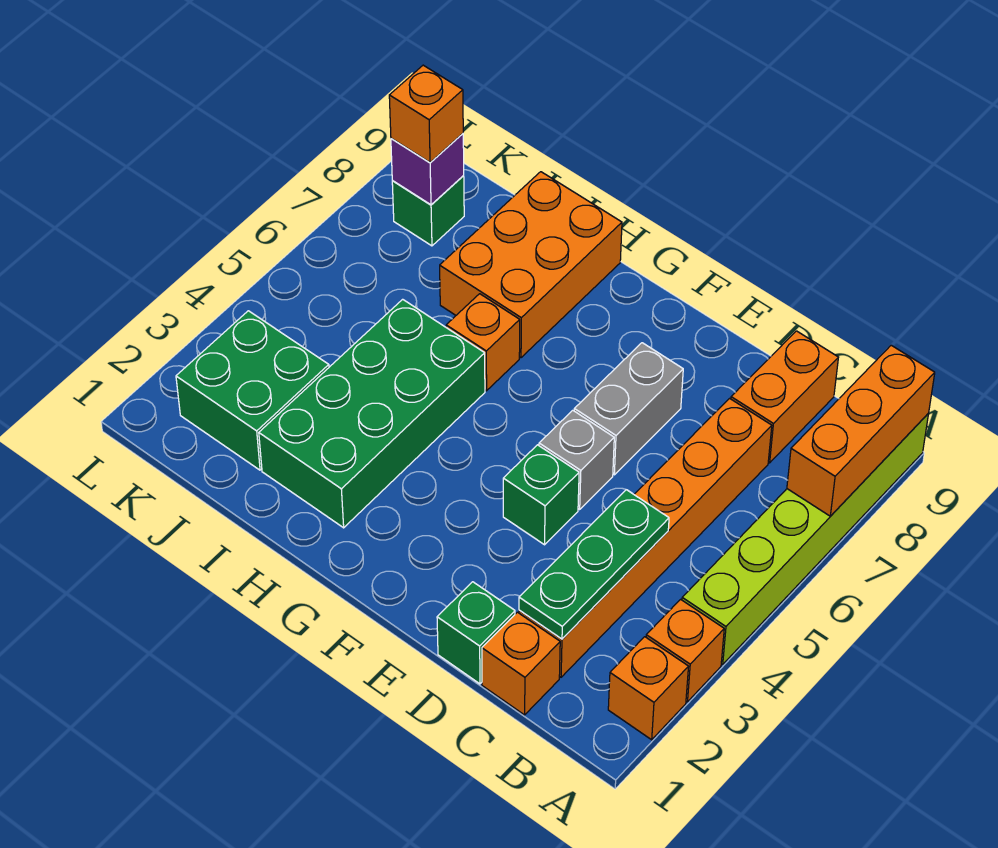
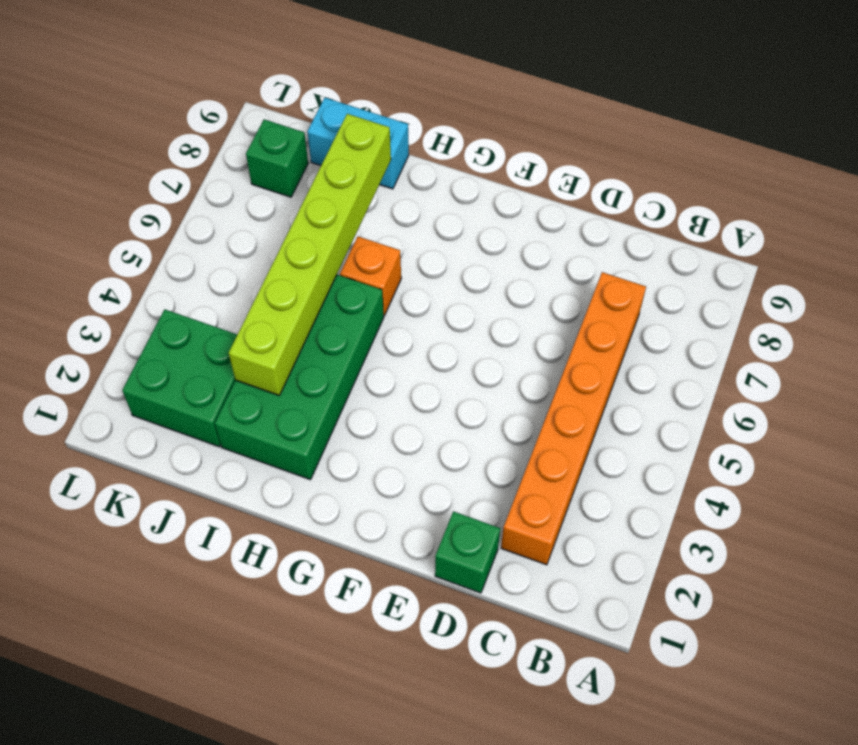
lime brick I3:I8 level 2 -> lime brick A4:A9 level 1
cyan brick I9:J9 level 1 -> orange brick H7:I9 level 1
none -> orange brick A2 level 1
none -> orange brick A3 level 1
none -> orange brick C1 level 1

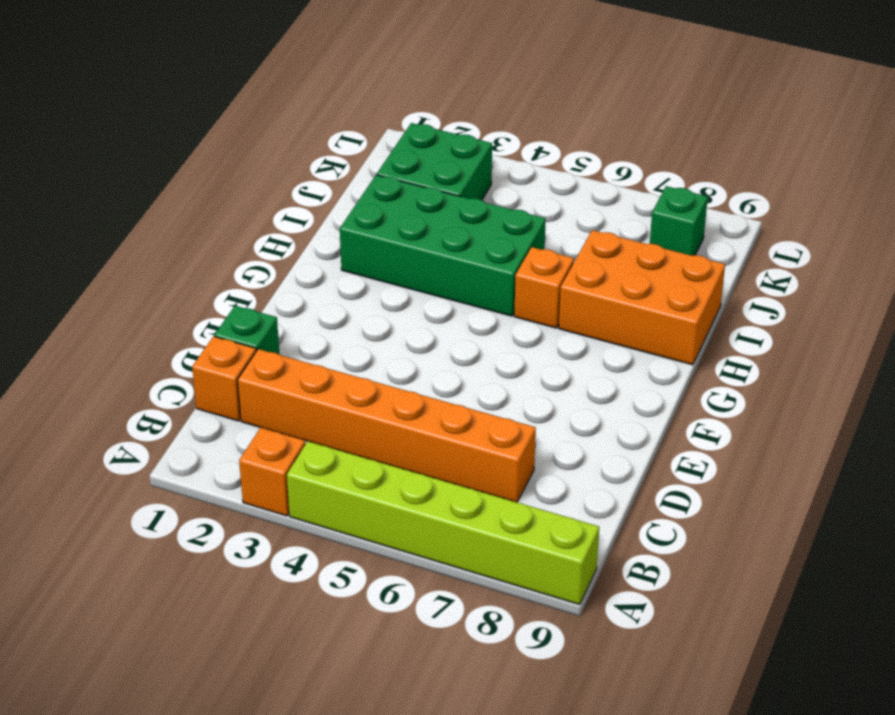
none -> orange brick A2 level 1
none -> orange brick C8:C9 level 1
none -> green brick E4 level 1

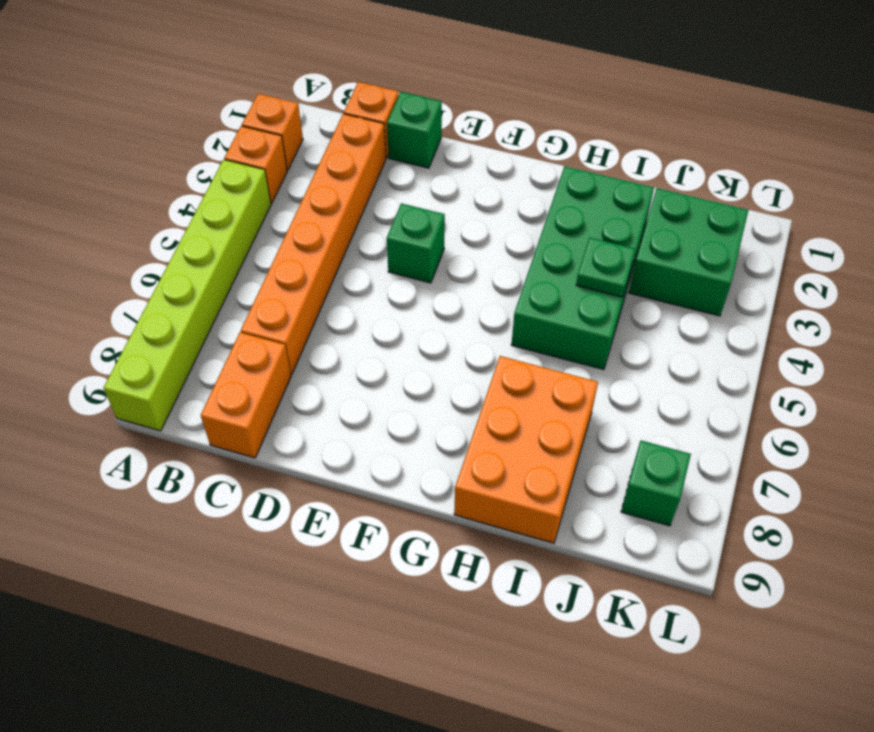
green plate I4 level 2 -> none
none -> grey brick E5 level 1
none -> grey brick E6:E7 level 1
none -> orange brick H6 level 1

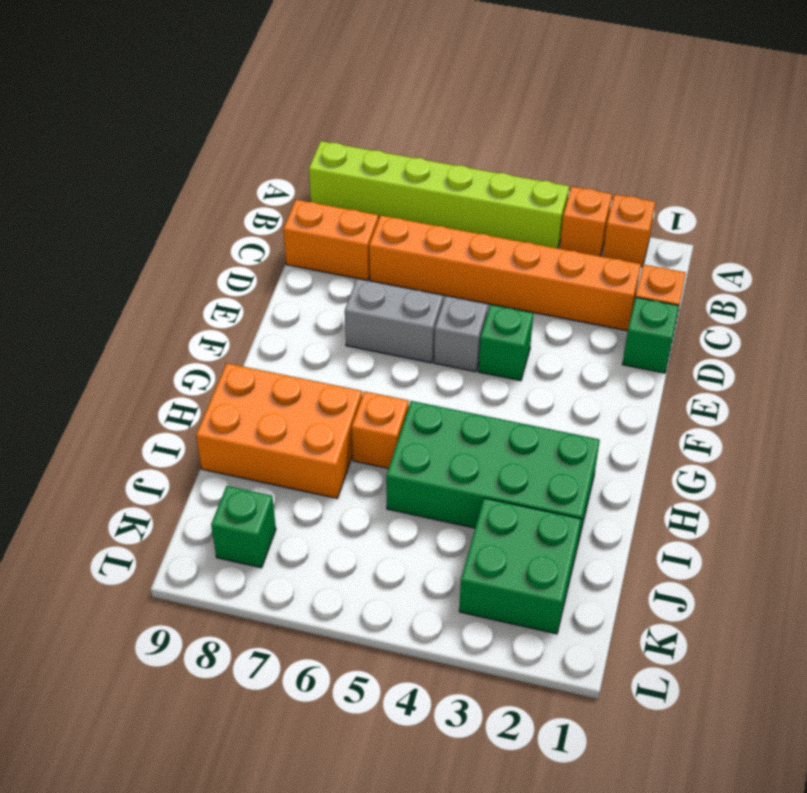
none -> orange brick A7:A9 level 2
none -> green plate C2:C4 level 2
none -> purple brick K8 level 2

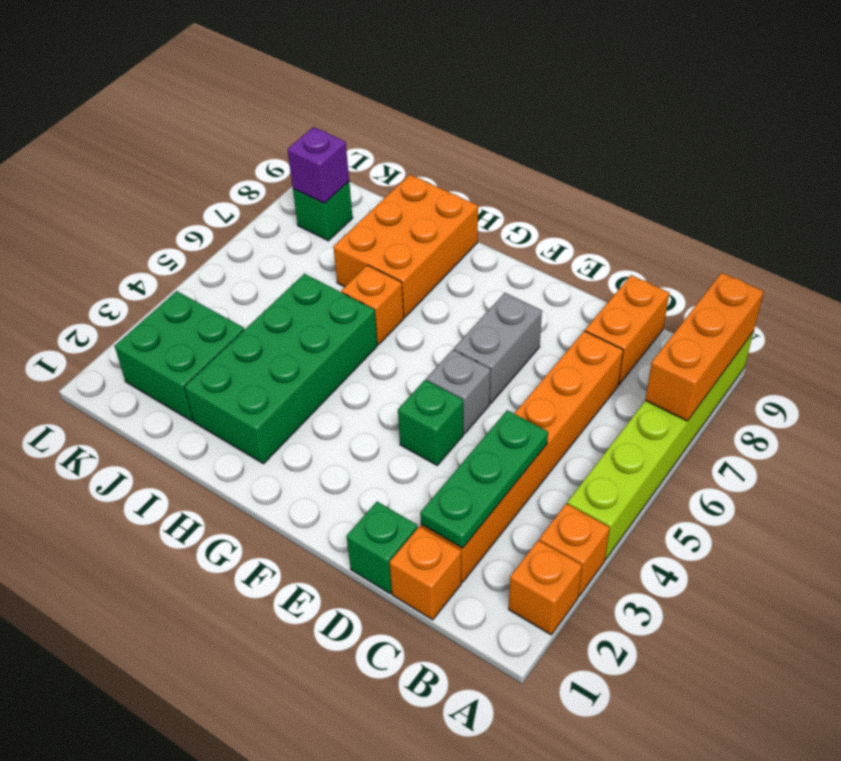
none -> orange brick K8 level 3

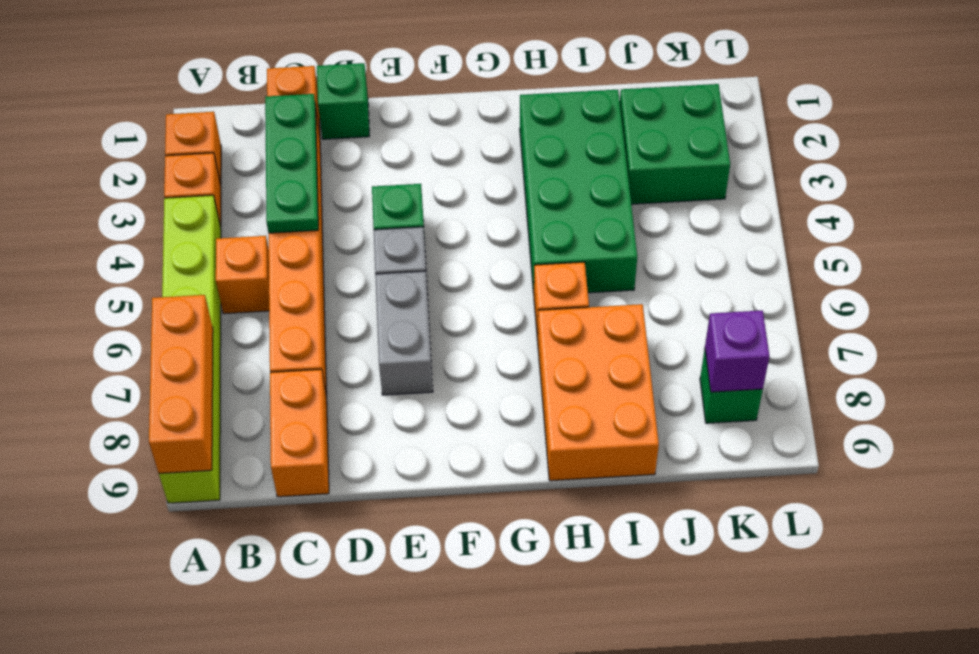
orange brick B5 level 1 -> orange brick K8 level 3

